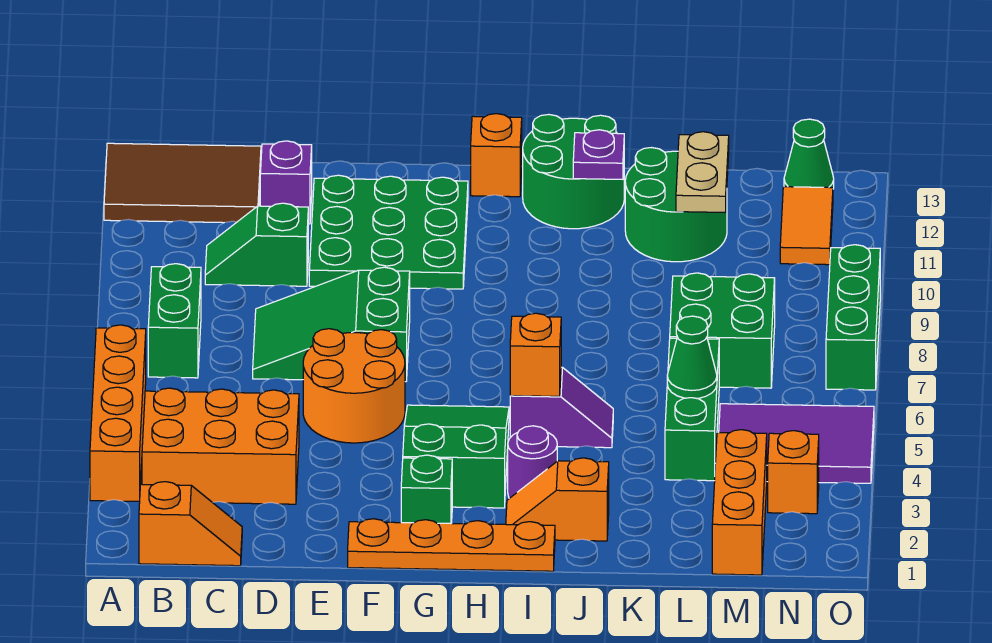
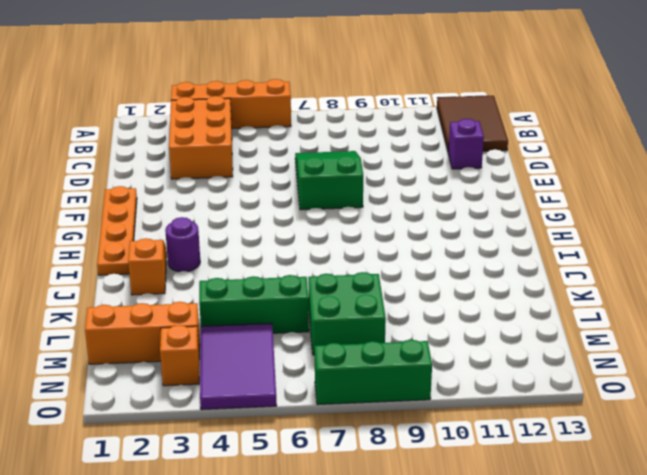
none -> orange slope B1:C1 level 1 top B
none -> green brick B7:B8 level 1
none -> green slope C10:D10 level 1 top D
none -> orange round brick E5:F6 level 1

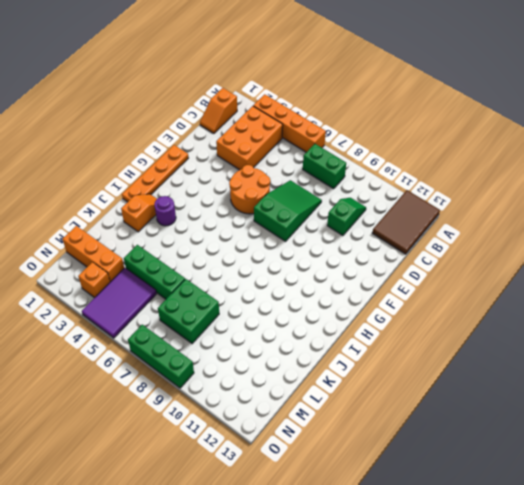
none -> purple brick D12 level 1
none -> green plate E10:G12 level 1
none -> green brick G2 level 1
none -> green slope G3:H5 level 1 top 3

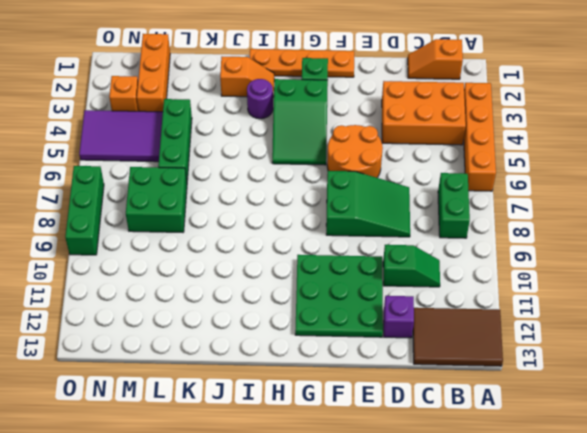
none -> orange brick H13 level 1
none -> purple slope I5:J5 level 1 top I
none -> green round brick I12:J13 level 1
none -> green round brick K11:L12 level 1

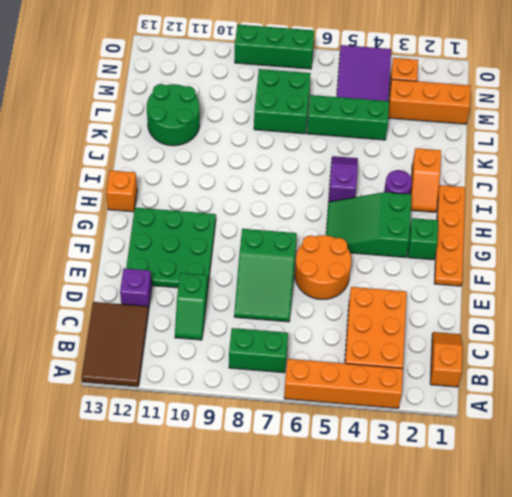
none -> green round brick I12:J13 level 1
none -> orange tile N11:N12 level 1
none -> green cone N13 level 1
none -> orange brick I5 level 2

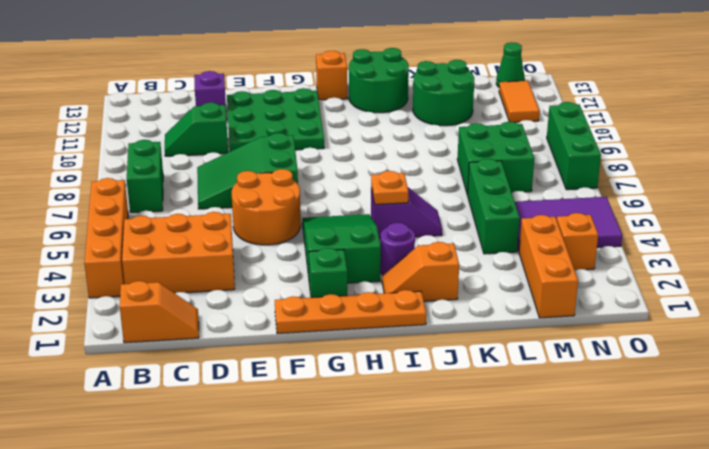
orange plate I5 level 2 -> orange brick I5 level 2
none -> brown tile A12:C13 level 1
none -> purple plate J12 level 2
none -> green cone L5 level 2
none -> tan plate L11:L12 level 2

